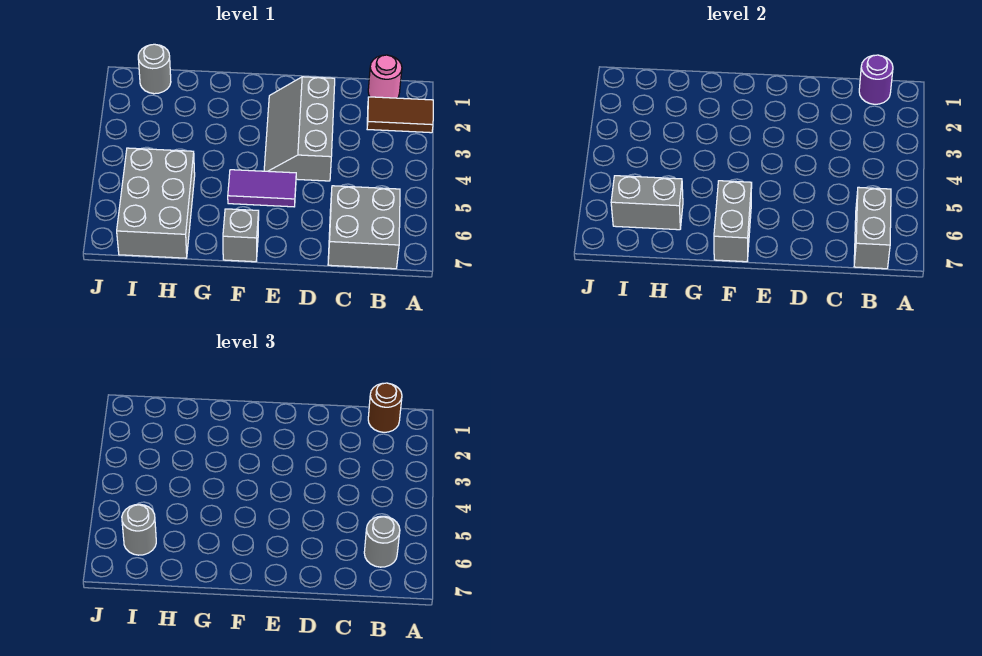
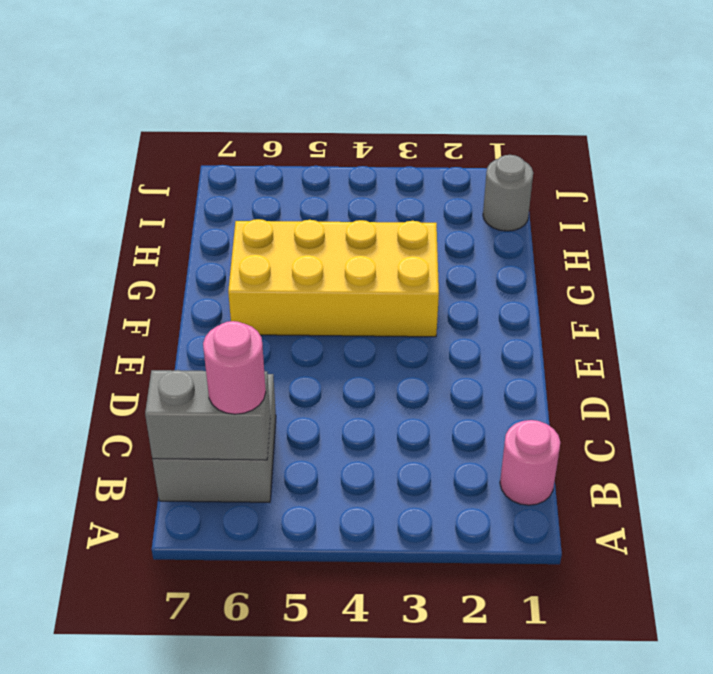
pink round brick B6 level 3 -> grey round brick B6 level 3
yellow brick F3:G6 level 1 -> purple tile E5:F5 level 1
none -> brown tile A2:B2 level 1
none -> grey slope D2:E4 level 1 top D
none -> grey brick F7 level 1

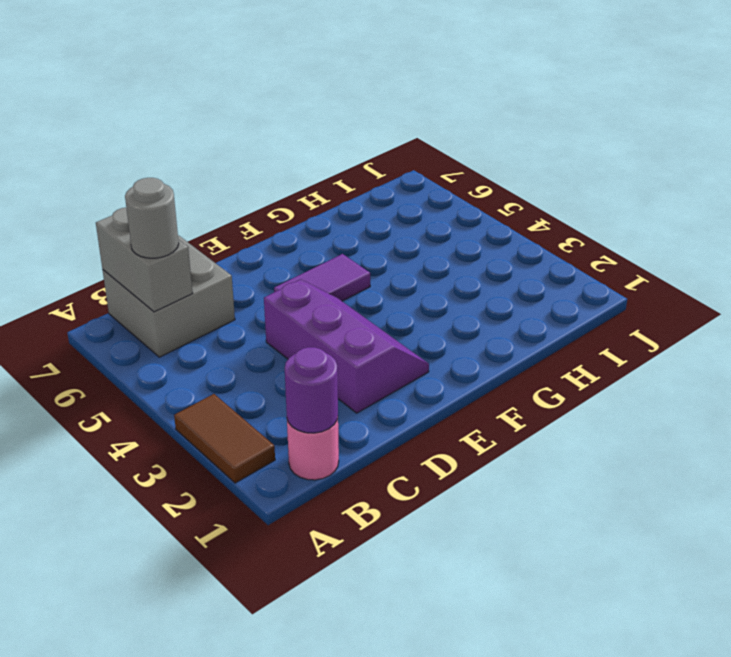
brown tile A2:A3 level 1 -> brown tile A2:B2 level 1
purple slope D2:E4 level 1 top D -> grey slope D2:E4 level 1 top D
none -> grey brick F7 level 1
none -> grey brick H5:I7 level 1
none -> grey round brick I1 level 1

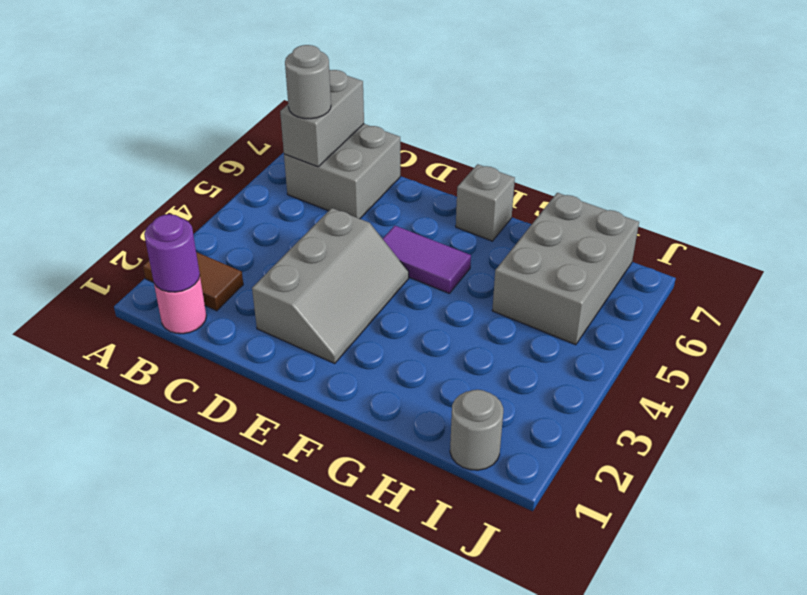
none -> grey brick F6:F7 level 2
none -> grey brick H6:I6 level 2
none -> brown round brick B1 level 3

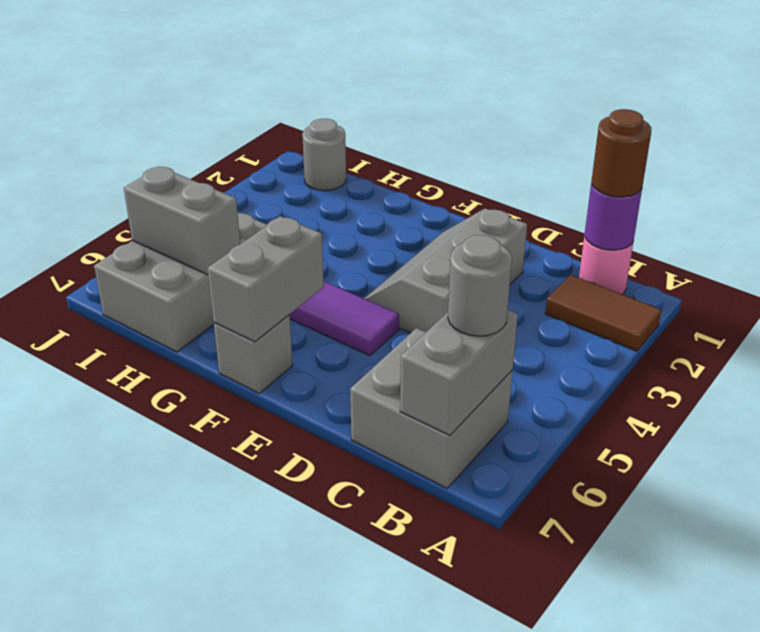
none -> grey round brick I6 level 3

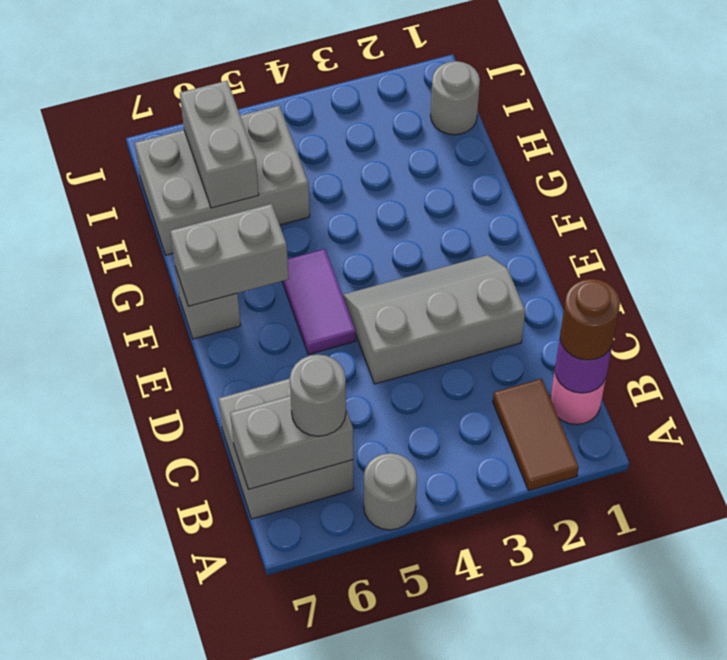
grey round brick A5 level 1 -> grey round brick I6 level 3

